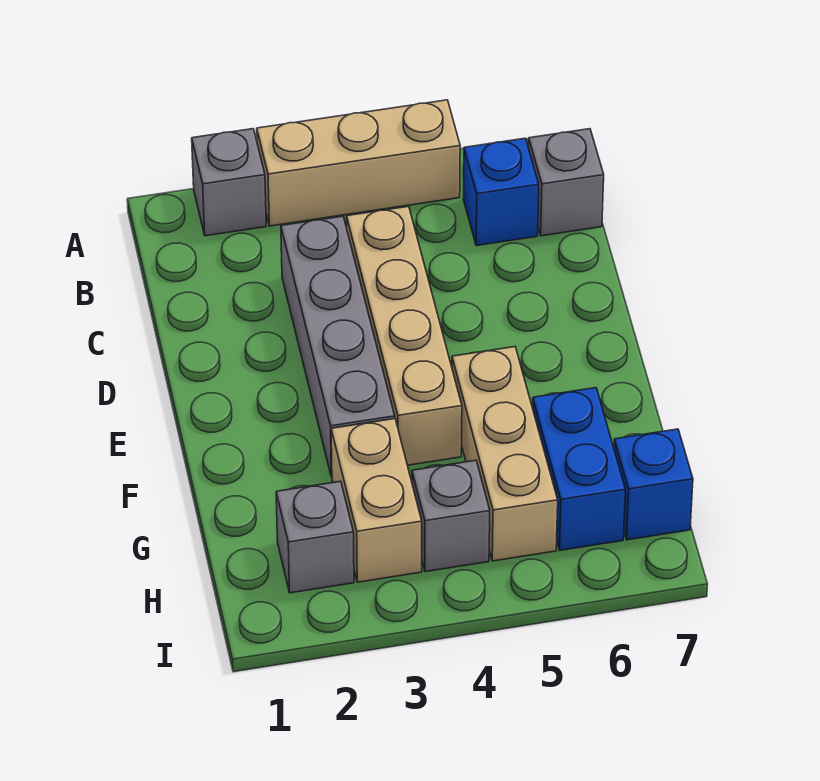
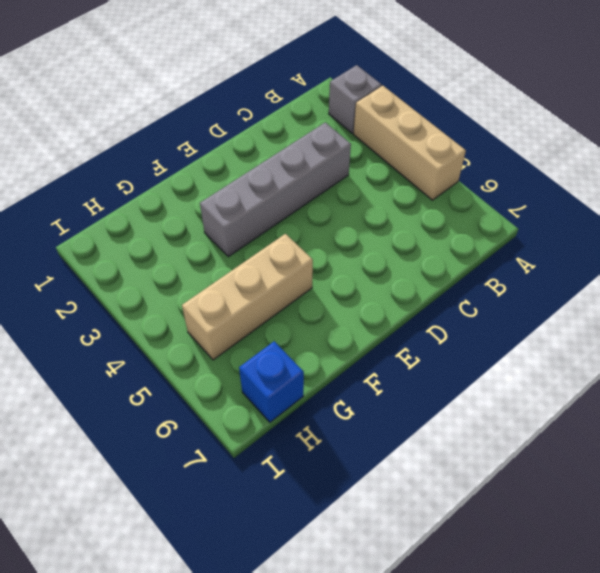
none -> blue brick B6 level 1
none -> grey brick B7 level 1
none -> tan brick C4:F4 level 1

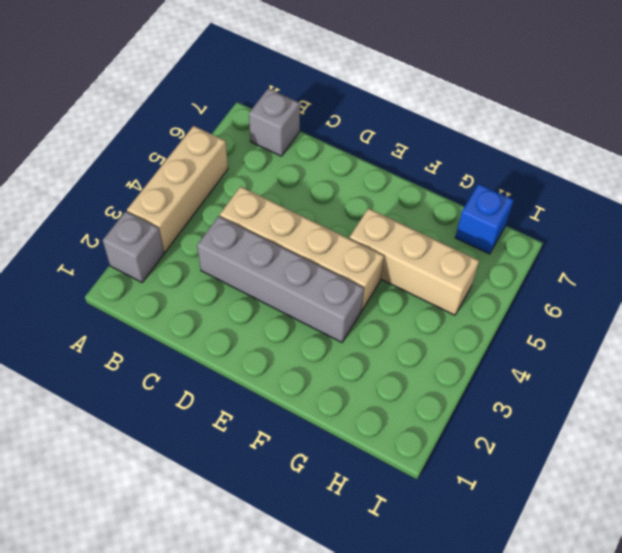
none -> blue brick B6 level 1
none -> tan brick G3:H3 level 1
none -> blue brick G6:H6 level 1

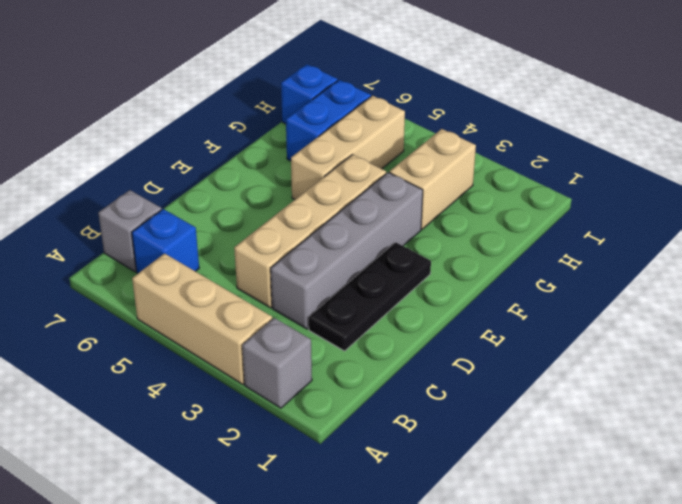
black plate C2:E2 level 1 -> none
none -> grey brick H2 level 1
none -> grey brick H4 level 1

